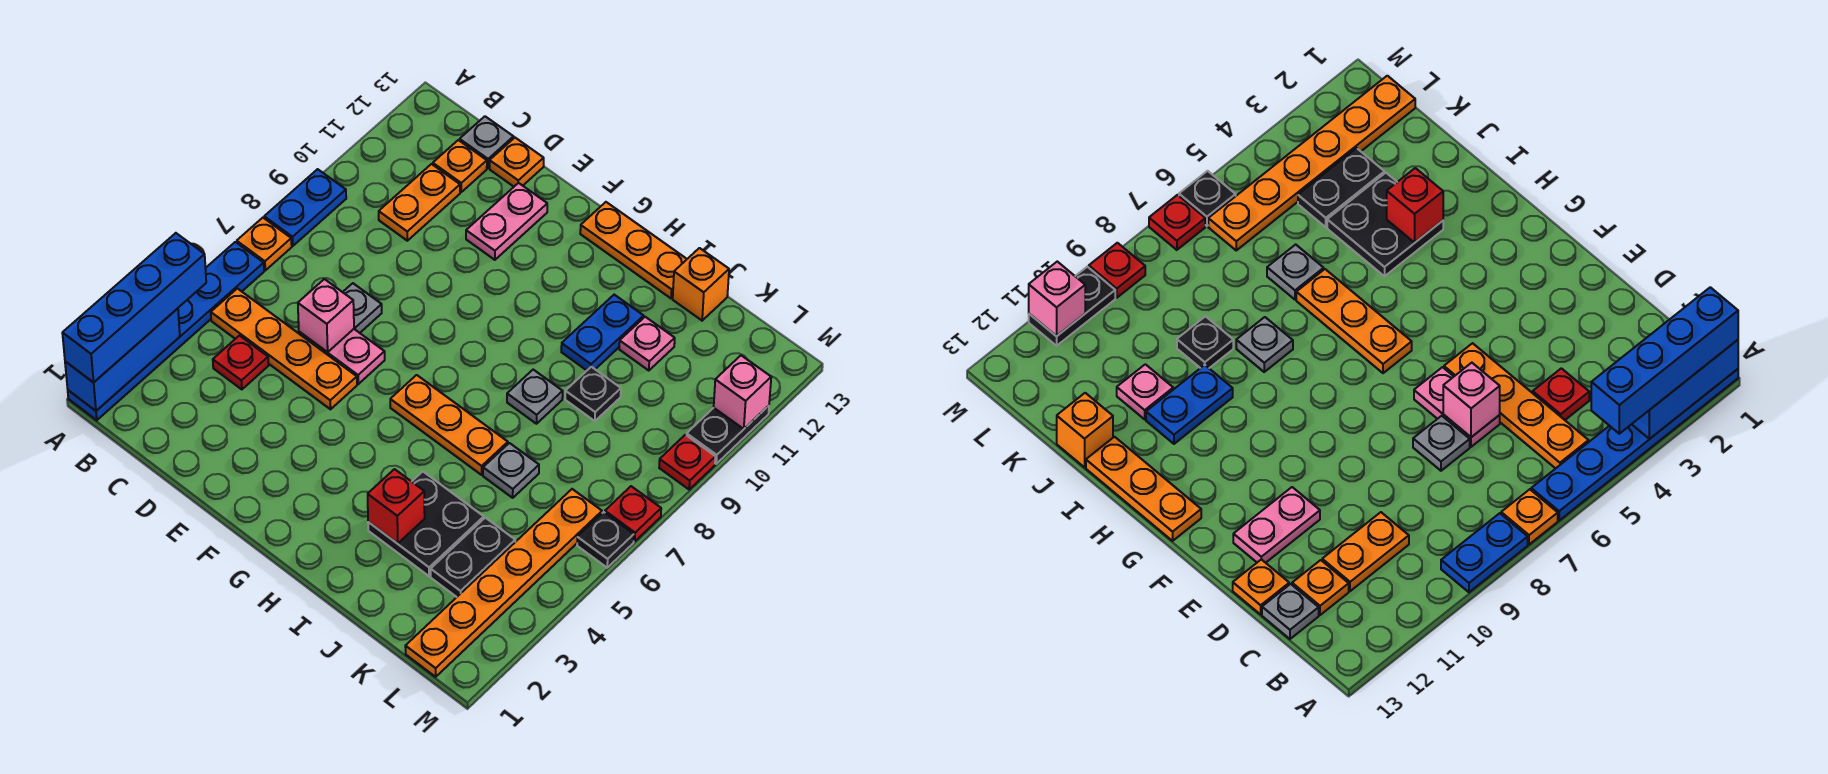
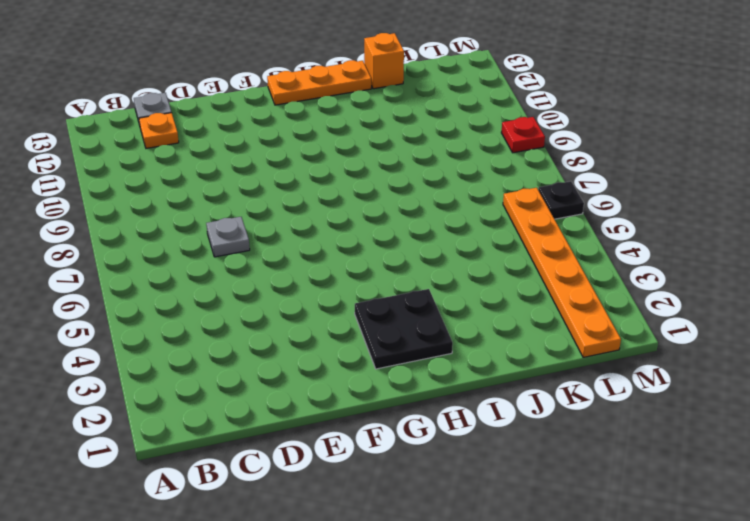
black plate G2:H3 level 1 -> black plate I3:J4 level 1
none -> blue plate A1:A6 level 1
none -> orange plate A7 level 1
none -> blue plate A8:A9 level 1
none -> orange plate B5:E5 level 1

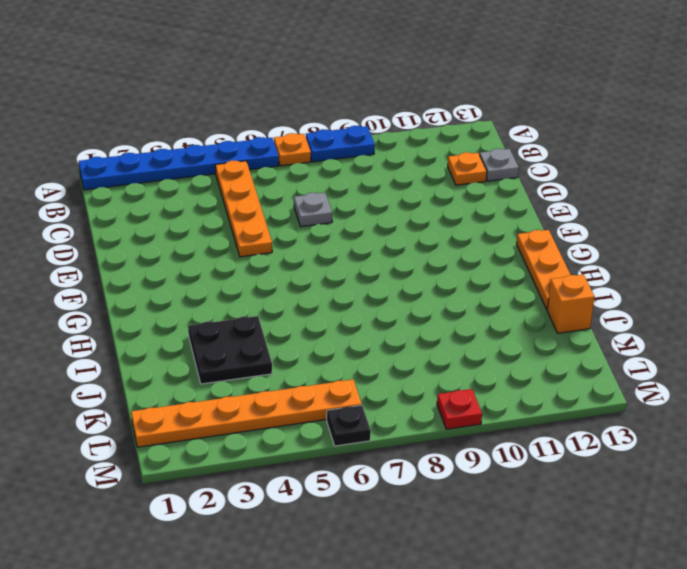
none -> red plate C4 level 1
none -> orange plate C10:C11 level 1
none -> pink plate D6:E6 level 1
none -> orange plate D13 level 1

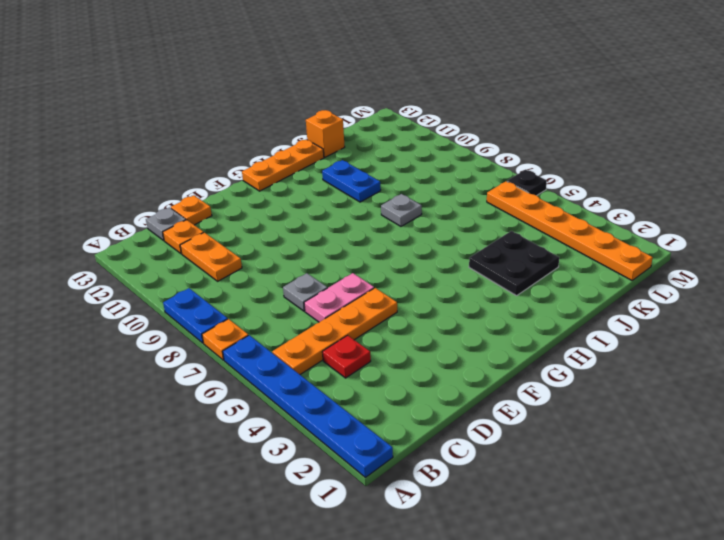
none -> pink plate E11:E12 level 1
none -> orange plate G6:I6 level 1
none -> grey plate J6 level 1
none -> black plate J9 level 1

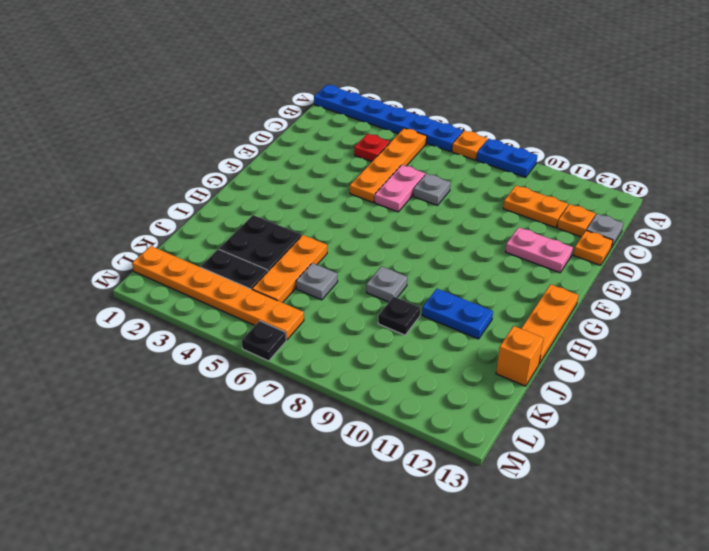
orange plate I5:K5 level 1 -> orange plate G6:I6 level 1
none -> pink plate J11 level 1
none -> red plate M7 level 1
none -> red plate M9 level 1
none -> black plate M10:M11 level 1

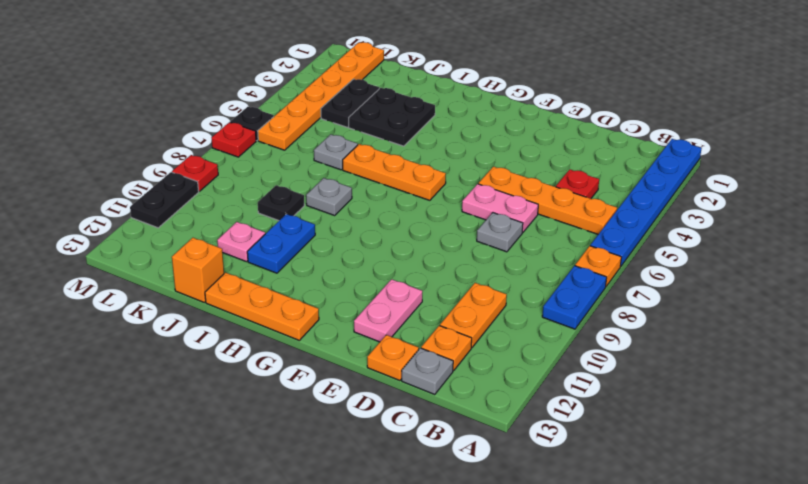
none -> blue brick A1:A3 level 2
none -> pink brick D6 level 2
none -> red brick I3 level 2
none -> pink brick M11 level 2

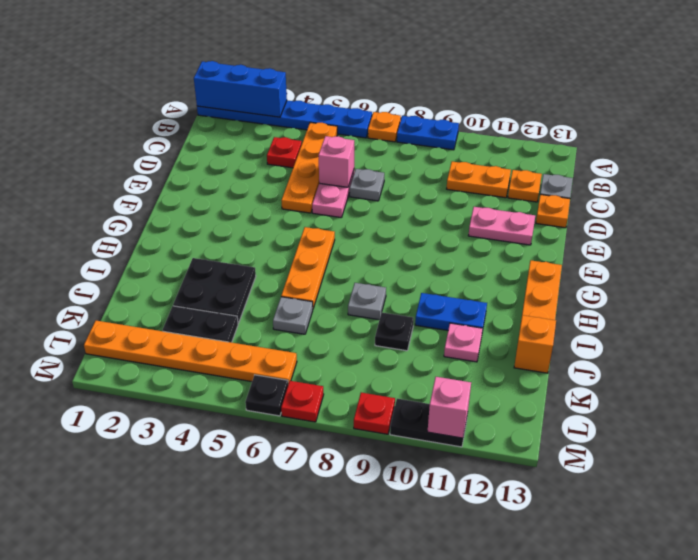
none -> red brick I3 level 2
none -> blue brick A1:A4 level 3

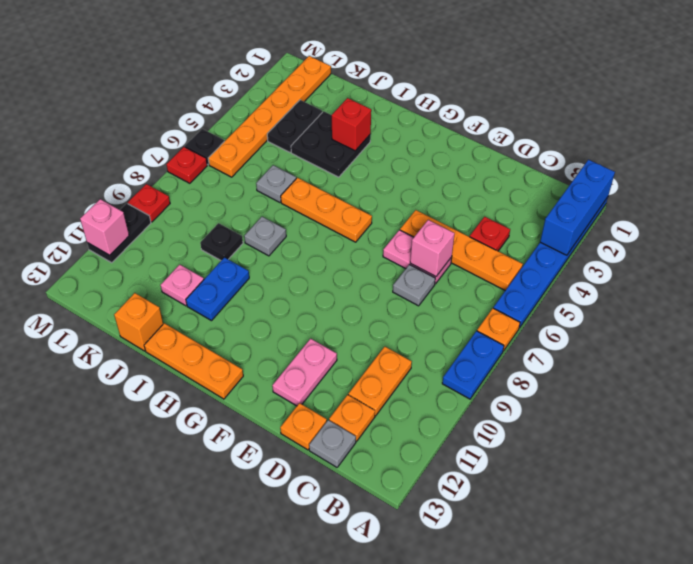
none -> blue brick A1:A4 level 3

